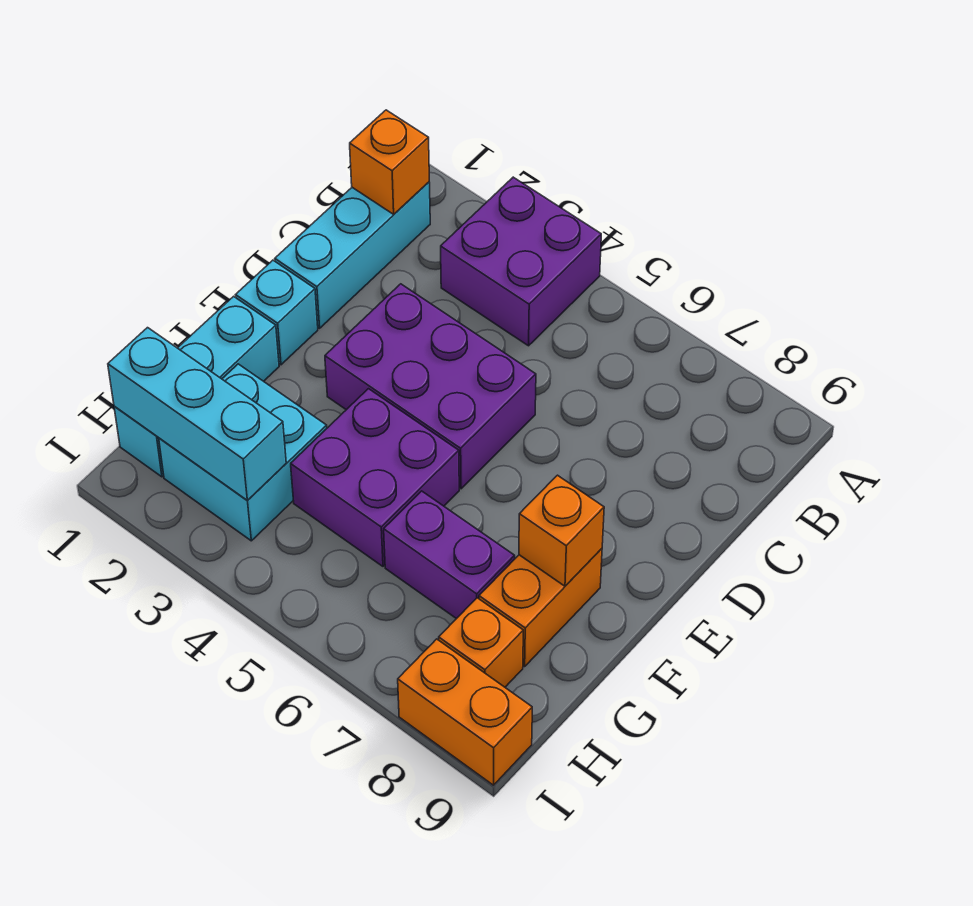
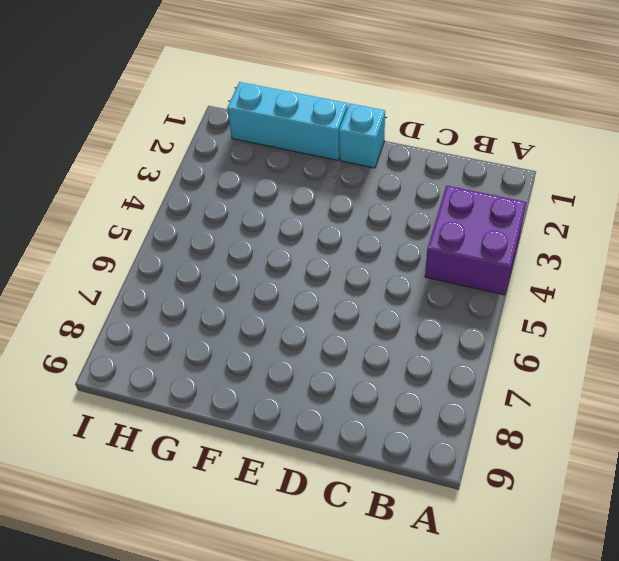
none -> cyan brick B1:D1 level 1
none -> purple brick D3:E5 level 1
none -> purple brick F4:G5 level 1

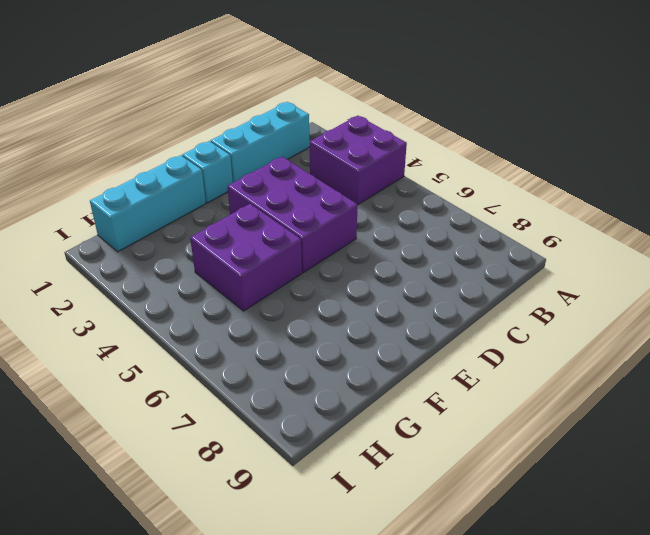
none -> orange brick F8:G8 level 1
none -> cyan brick G2:H3 level 1
none -> purple brick G6:G7 level 1

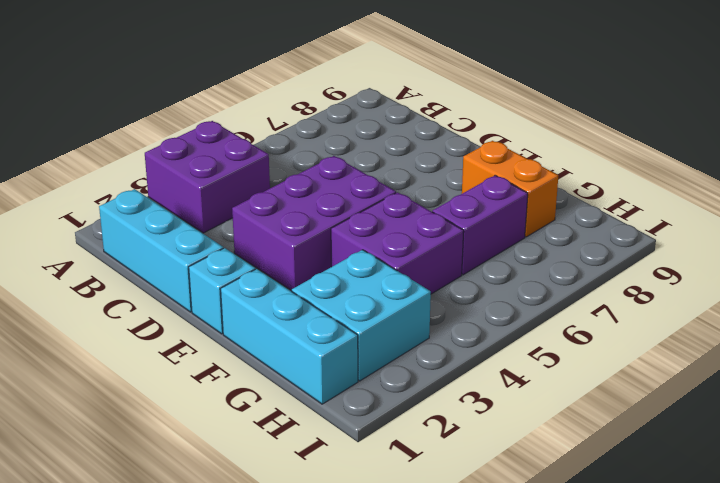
none -> orange brick H8 level 1
none -> orange brick I8:I9 level 1
none -> orange brick B1 level 2

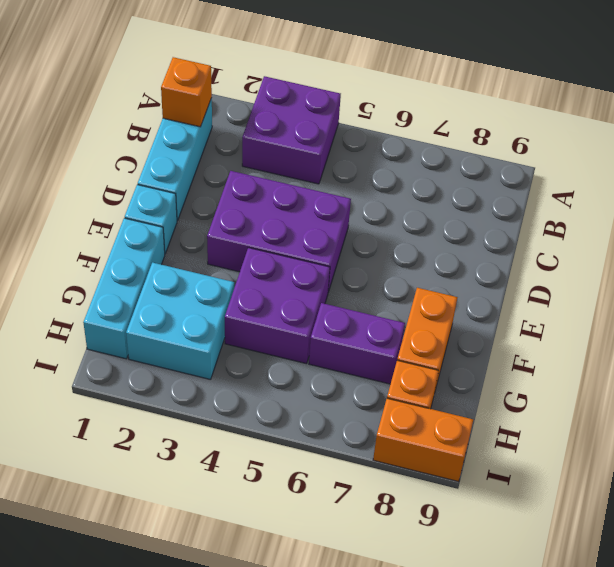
none -> orange brick F8 level 2
none -> cyan brick H1:H3 level 2

